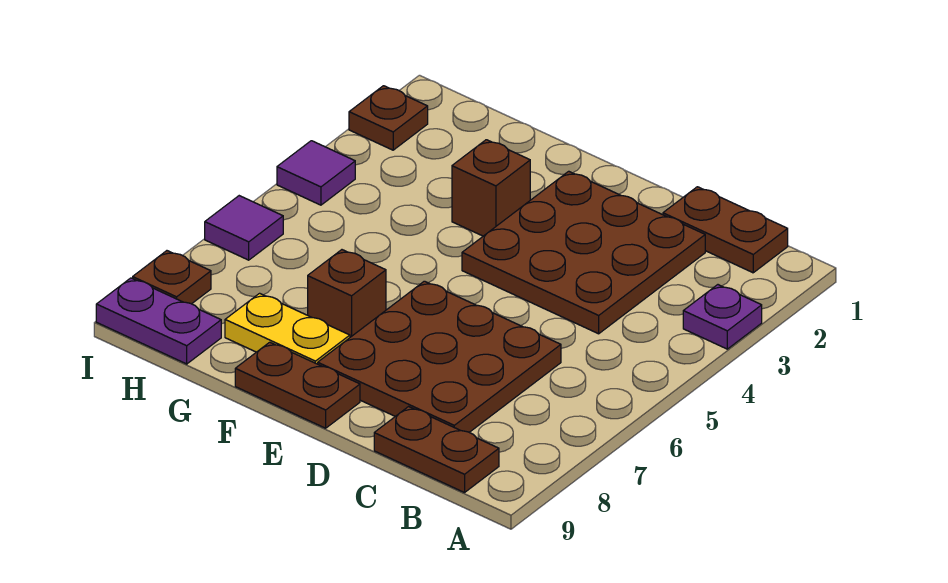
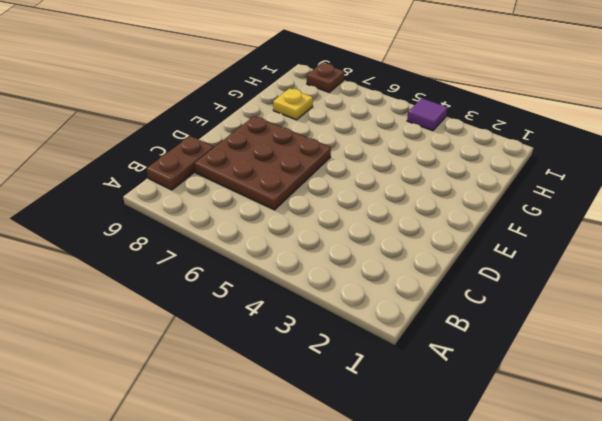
yellow plate G8 level 1 -> yellow plate F8:G8 level 1
none -> purple plate A3 level 1
none -> brown plate B1:C1 level 1
none -> brown plate C2:E4 level 1

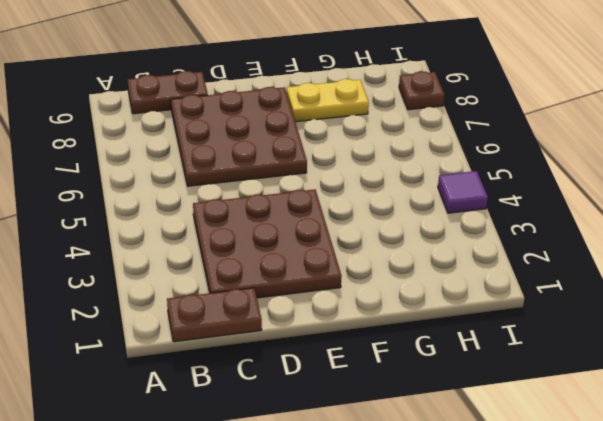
none -> purple plate A3 level 1
none -> brown plate E9:F9 level 1
none -> brown brick F3 level 1

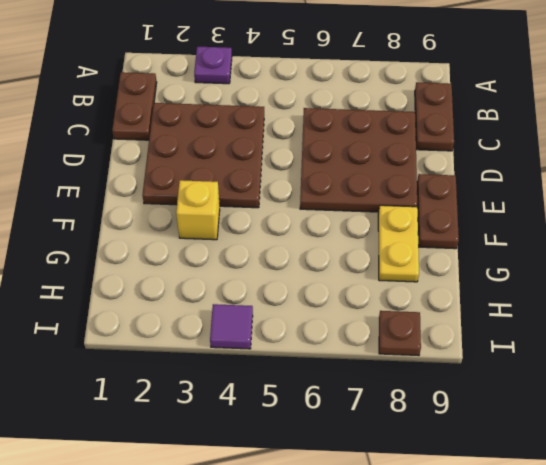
yellow brick F3 level 1 -> brown brick F3 level 1
none -> brown brick F7 level 1
none -> purple plate H9:I9 level 1
none -> brown plate I2 level 1

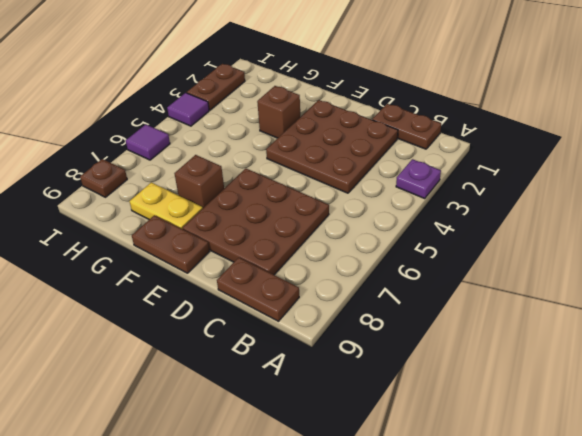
brown plate I2:I3 level 1 -> brown plate I2 level 1
none -> purple plate H9:I9 level 1

